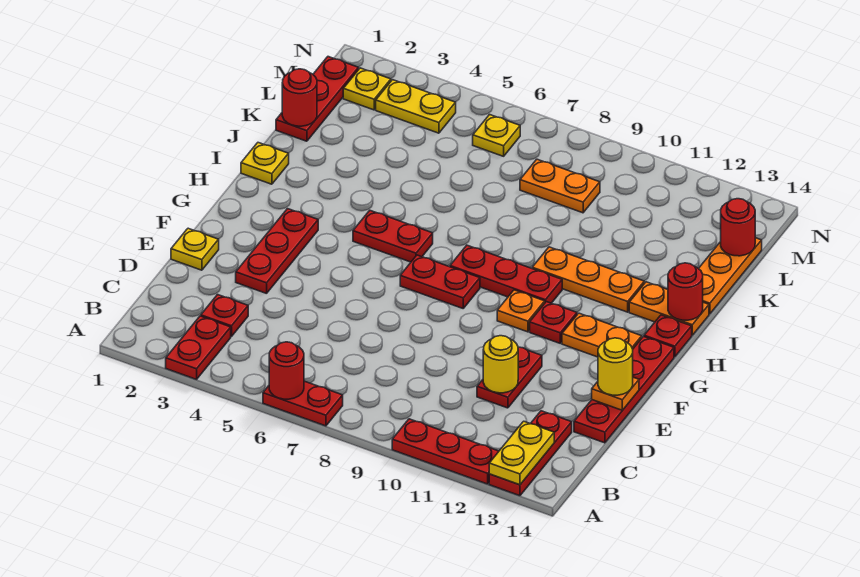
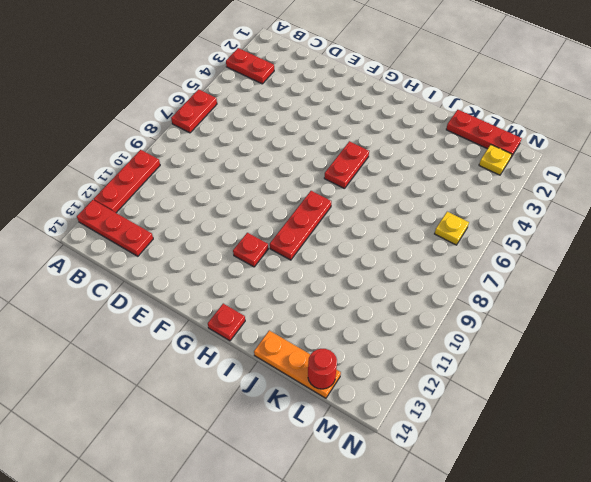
none -> red plate C3 level 1
none -> red plate D11:E11 level 1
none -> red plate D14:G14 level 1
none -> yellow plate E1 level 1

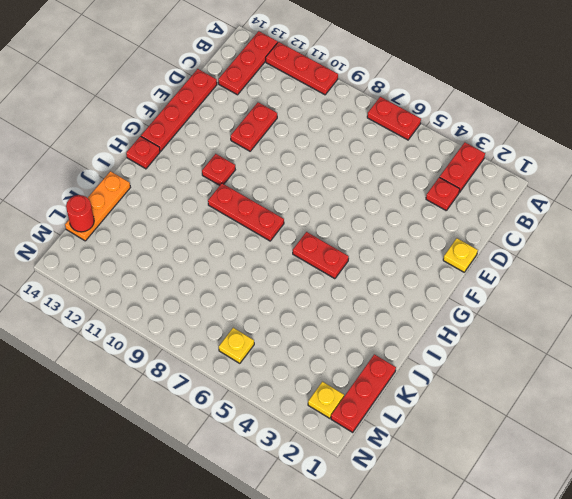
none -> red plate E3:G3 level 1
none -> red plate G7:G8 level 1
none -> orange plate G10 level 1
none -> orange plate G12:G13 level 1

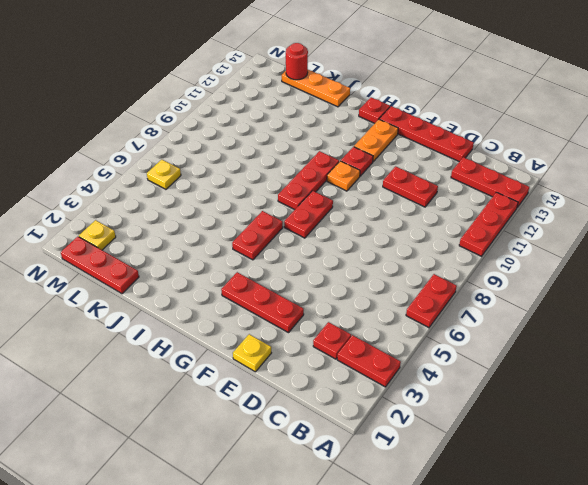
none -> yellow plate I1 level 1
none -> orange plate I10:I12 level 1
none -> orange plate I13:I14 level 1
none -> orange plate L8:L9 level 1

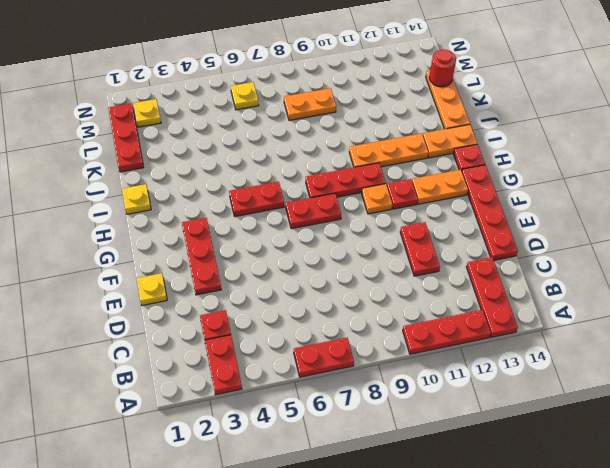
none -> yellow plate M3:M4 level 1
none -> red round brick A6 level 2
none -> yellow plate A13:B13 level 2
none -> yellow round brick D11 level 2

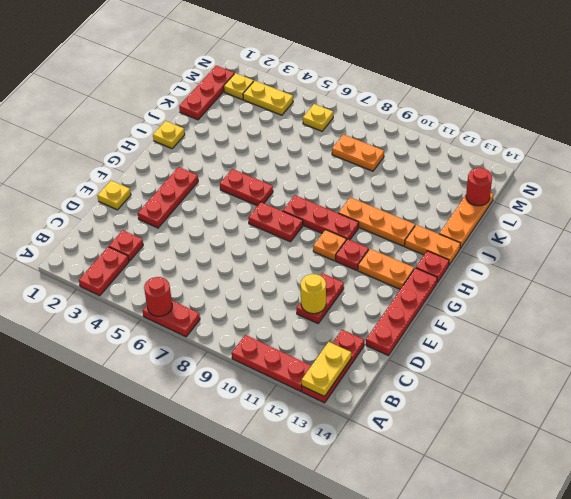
none -> orange plate E14 level 2
none -> red round brick I14 level 2
none -> red round brick K1 level 2
none -> yellow round brick E14 level 3

